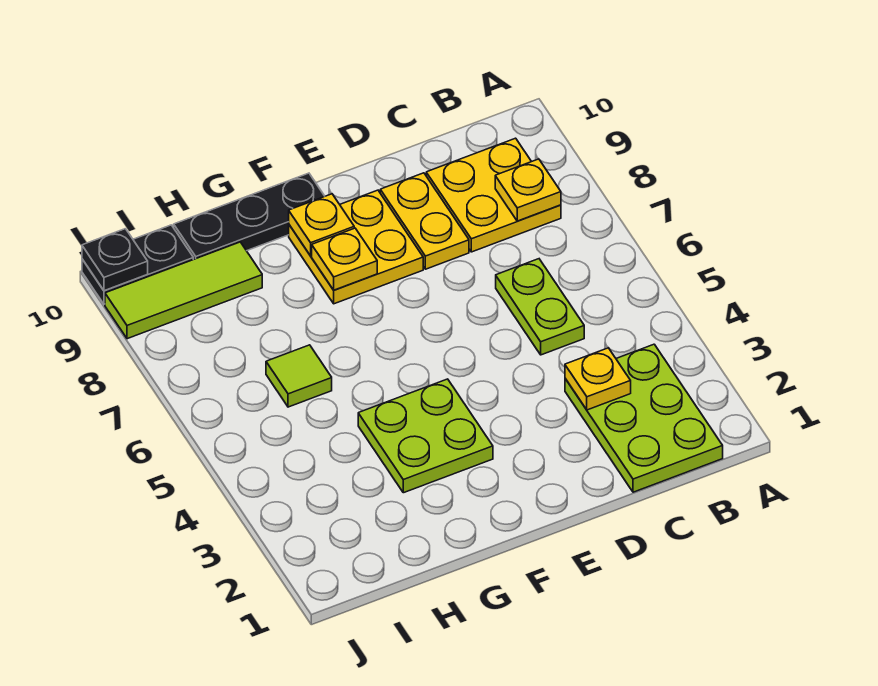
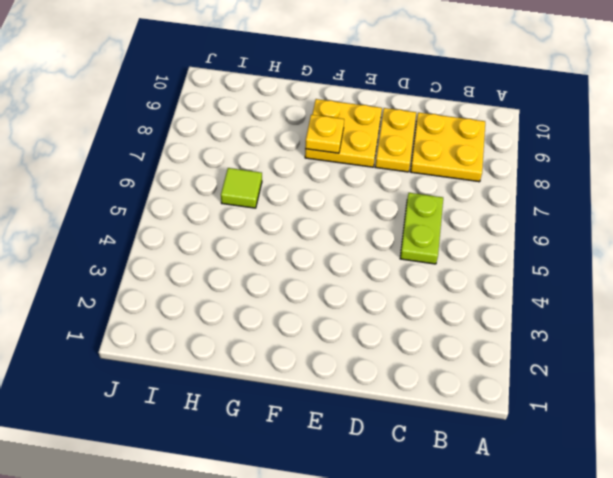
none -> lime plate B1:C3 level 1
none -> lime plate F3:G4 level 1
none -> black plate F10:H10 level 1

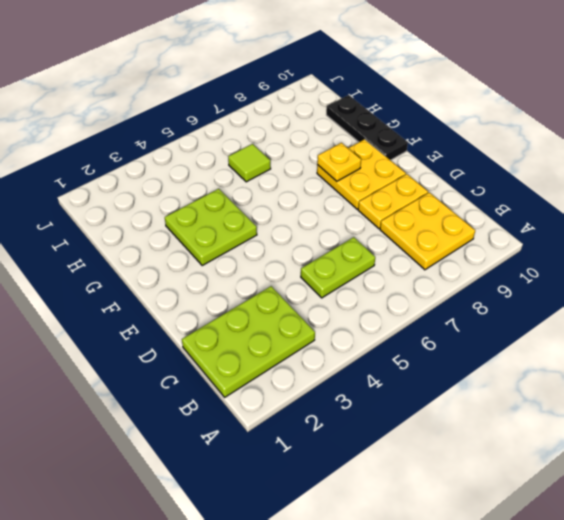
none -> lime tile H9:J9 level 1
none -> black plate I10:J10 level 1
none -> yellow plate B8 level 2

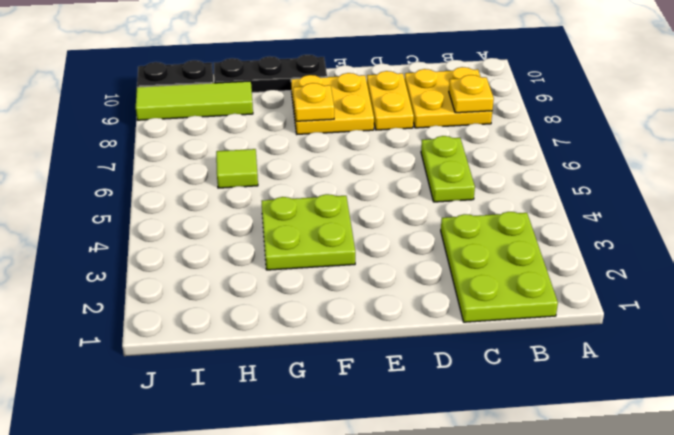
none -> yellow plate C3 level 2
none -> yellow plate F9 level 2
none -> black plate J10 level 2

